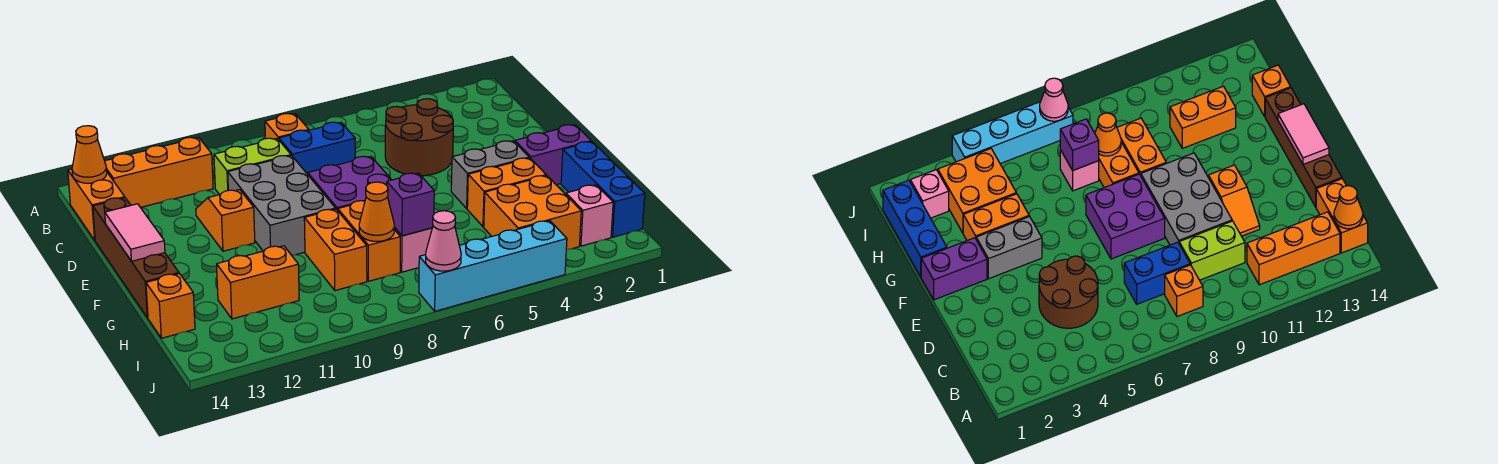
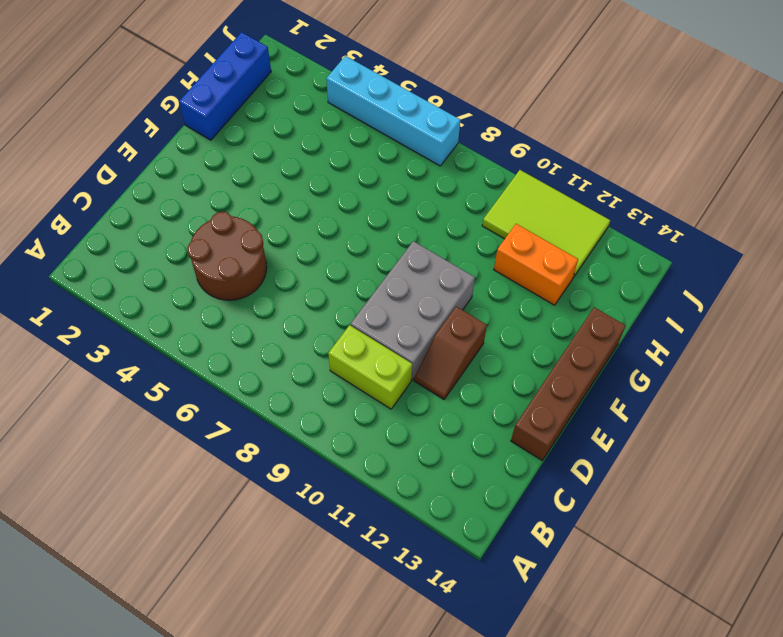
brown slope D11:E11 level 1 top E -> orange slope D11:E11 level 1 top E
lime tile I10:J12 level 1 -> none
none -> orange brick B8 level 1
none -> orange brick B11:B13 level 1
none -> orange brick B14:C14 level 1

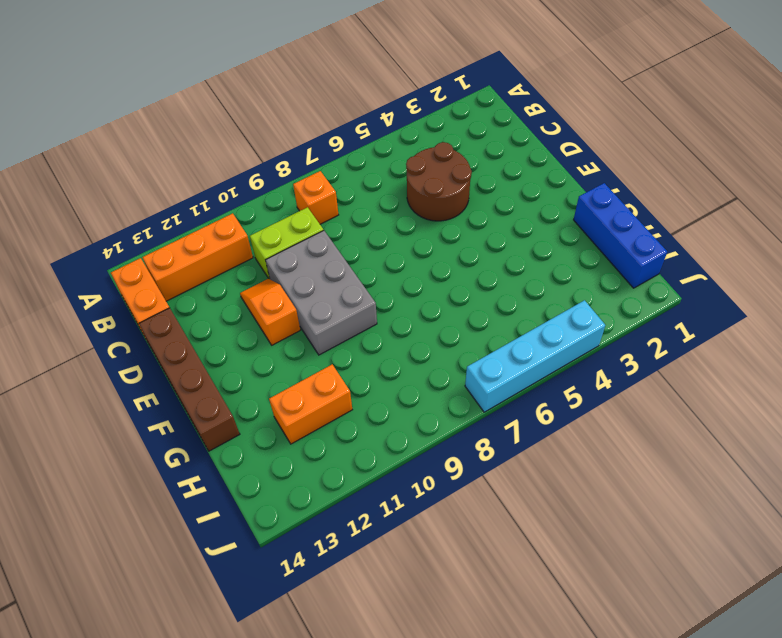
none -> blue brick C7:C8 level 1
none -> purple brick E7:F8 level 1
none -> purple brick F1:F2 level 1

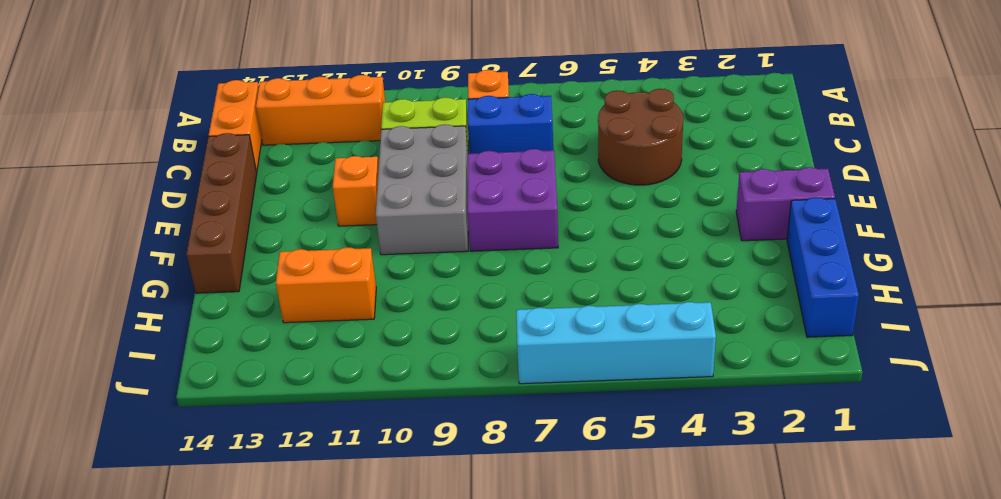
none -> grey brick F3:F4 level 1
none -> orange brick G3:G4 level 1
none -> orange brick G8:H8 level 1

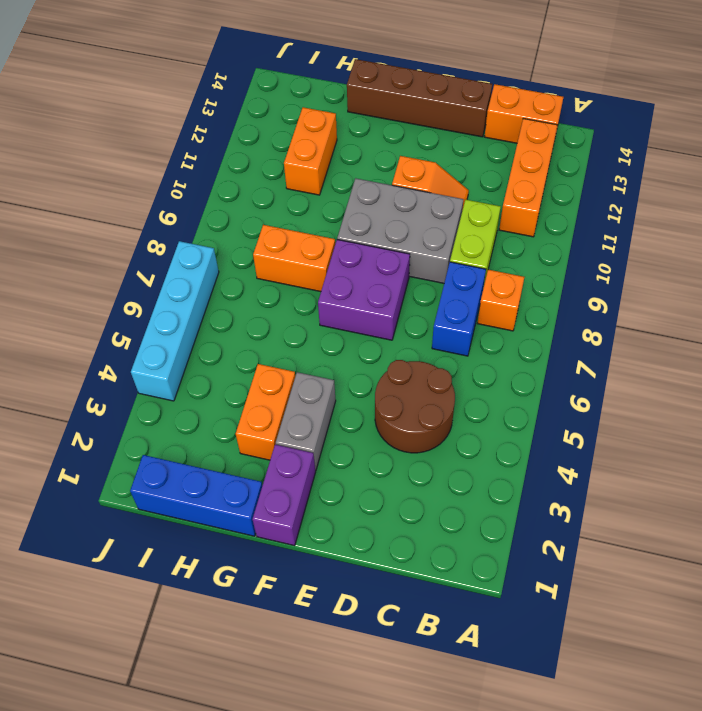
none -> orange brick G9:H9 level 1
none -> orange brick H3:I4 level 1
none -> pink brick H7 level 1

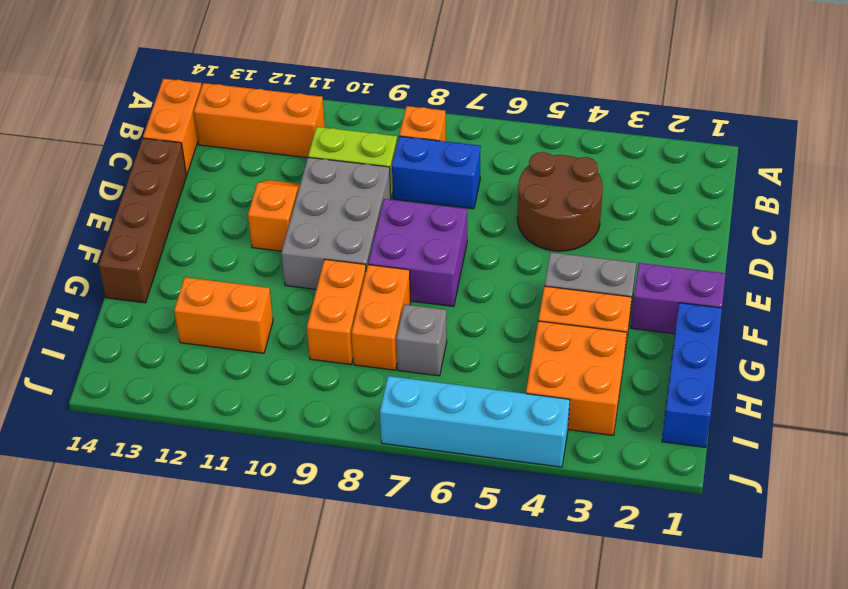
grey brick H7 level 1 -> pink brick H7 level 1
none -> orange brick H14 level 1
none -> pink brick I2 level 1
none -> orange cone B14 level 2

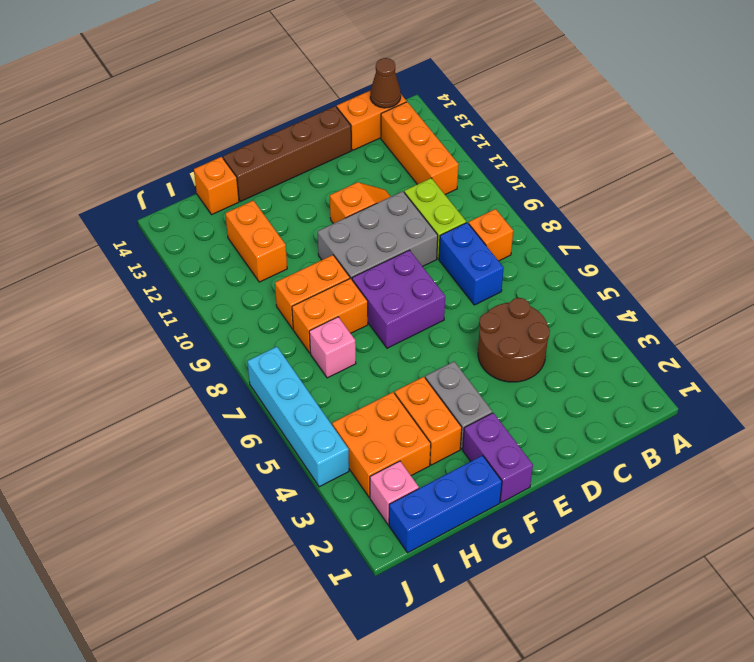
brown cone B14 level 2 -> orange cone B14 level 2
none -> pink tile E14:F14 level 2
none -> purple brick H7 level 2
none -> orange cone H8 level 2

